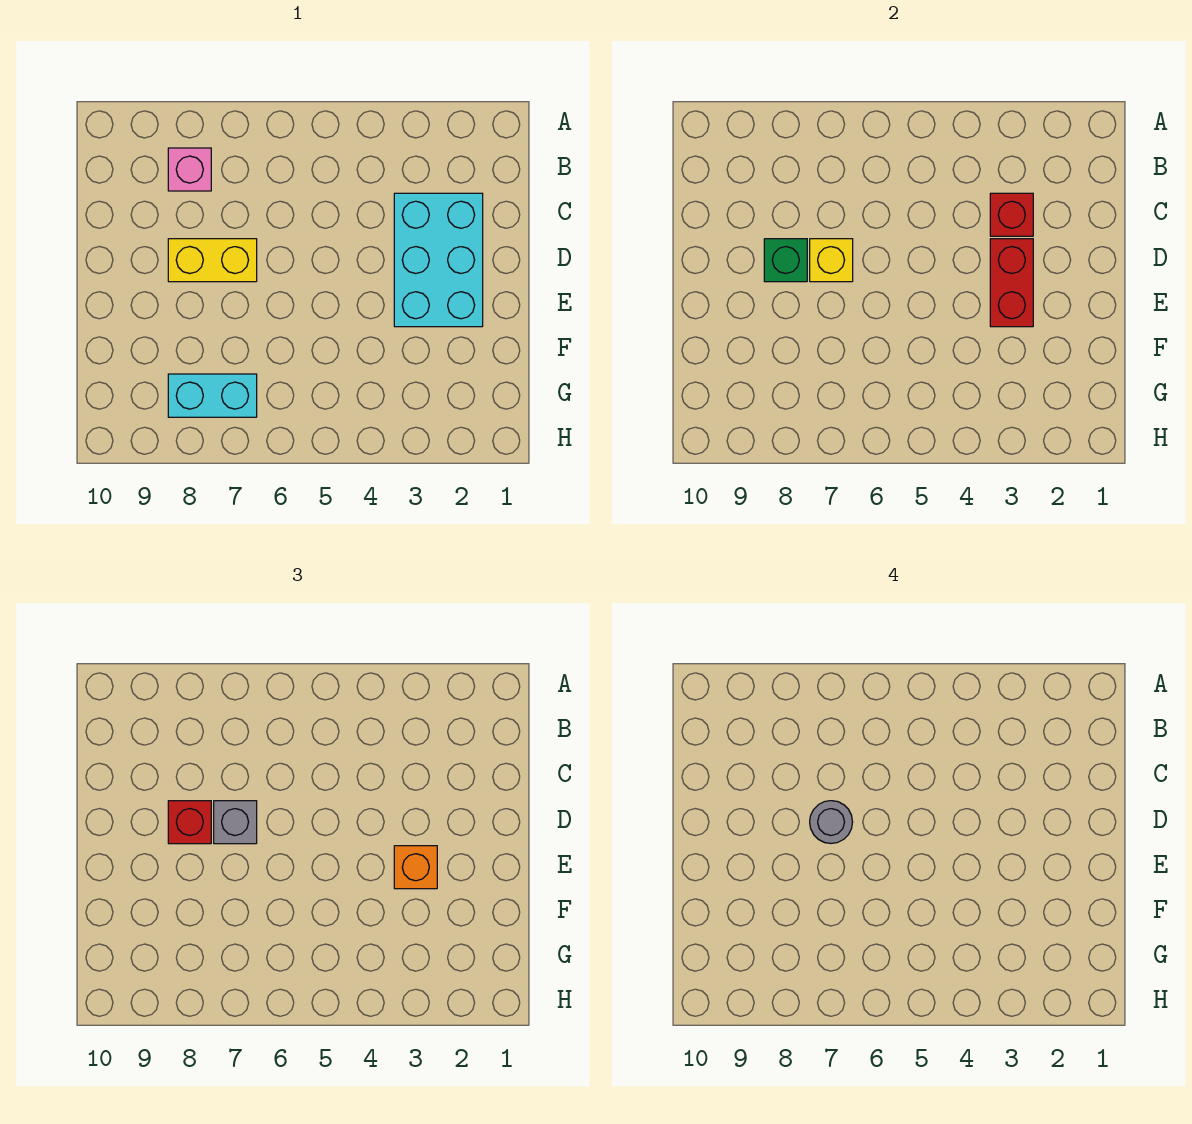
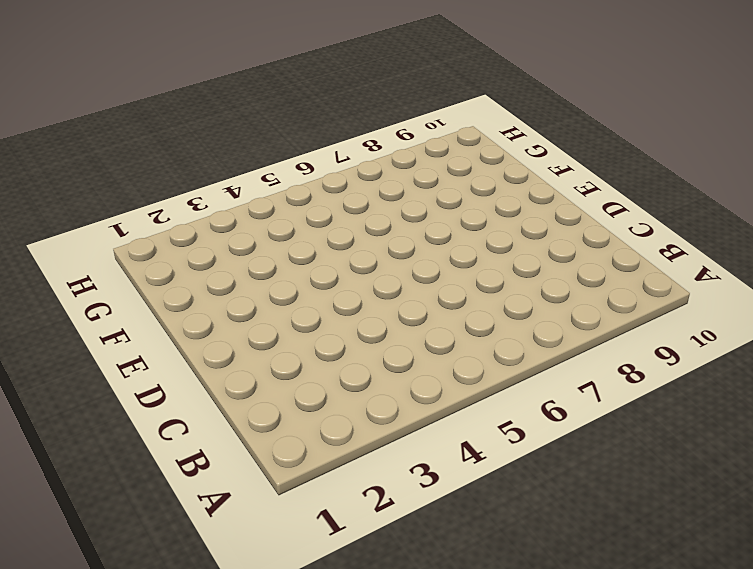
none -> pink brick B8 level 1
none -> cyan brick C2:E3 level 1
none -> yellow brick D7:D8 level 1

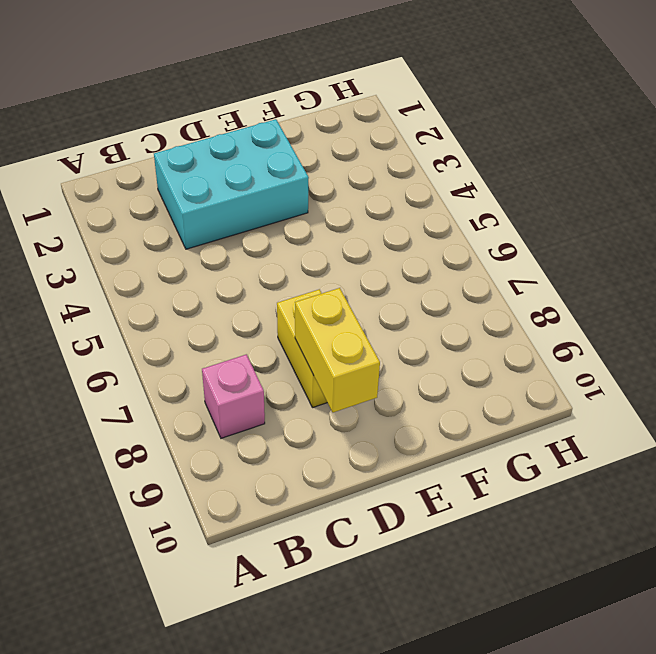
yellow brick D8:D9 level 2 -> green brick D8 level 2
none -> cyan brick G7:G8 level 1
none -> red brick C3 level 2
none -> red brick D3:E3 level 2

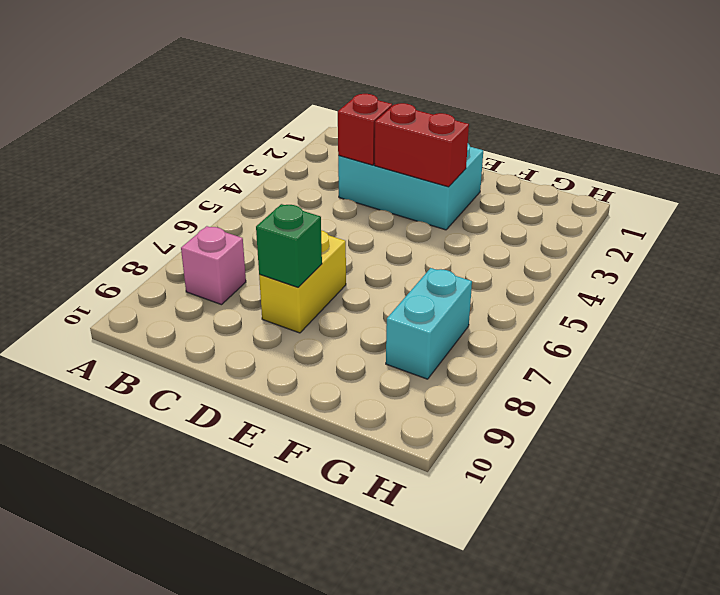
none -> yellow brick D7 level 2
none -> grey brick D7 level 3
none -> red brick D8 level 3

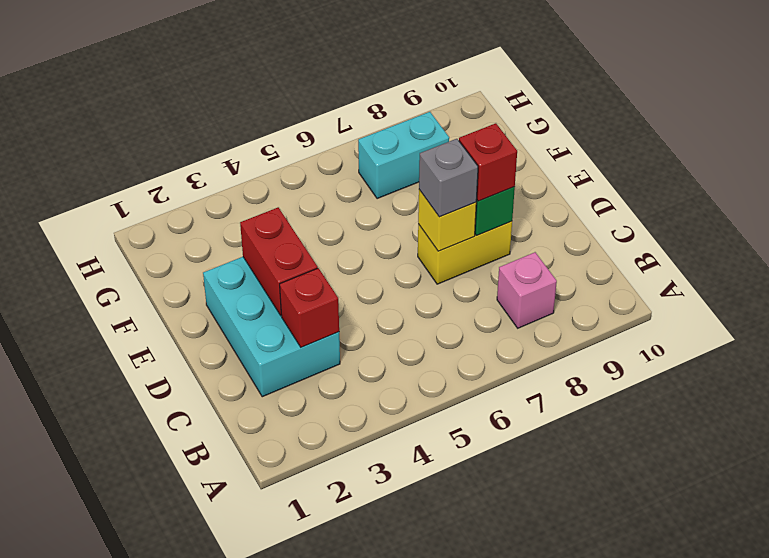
none -> orange brick E3 level 3
none -> grey round brick D7 level 4

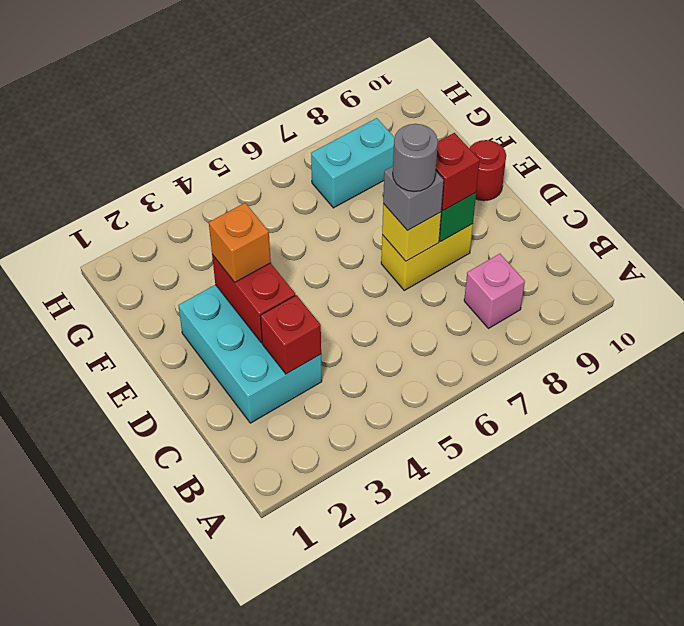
red round brick E10 level 1 -> none

